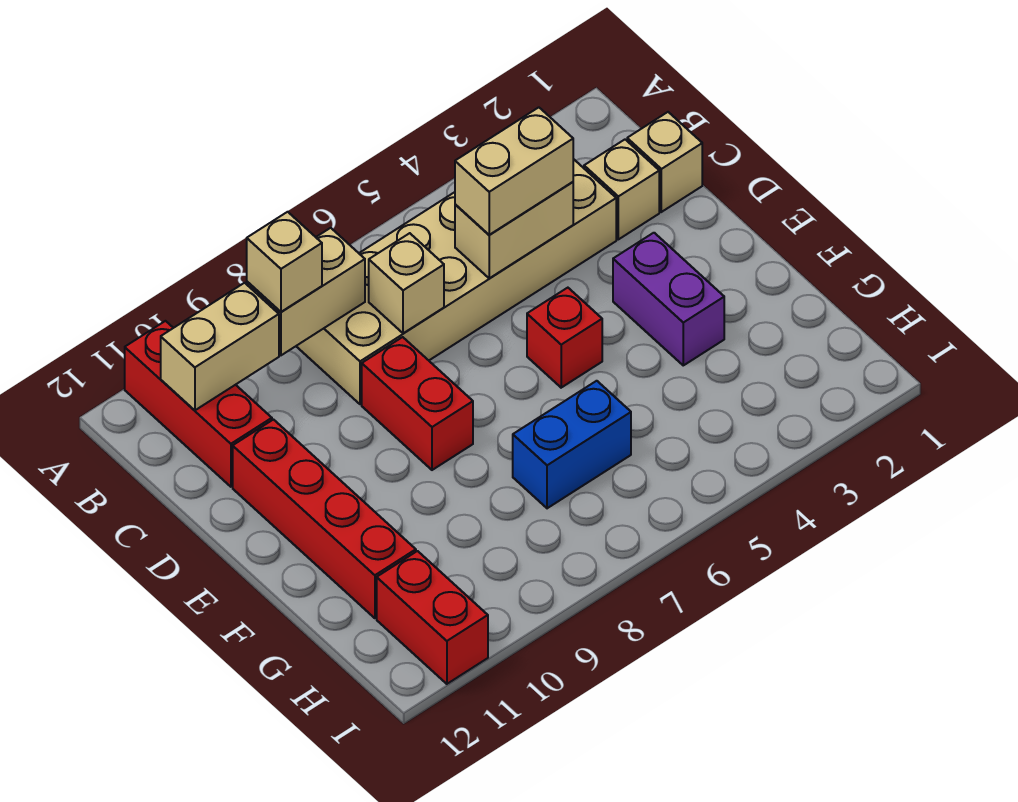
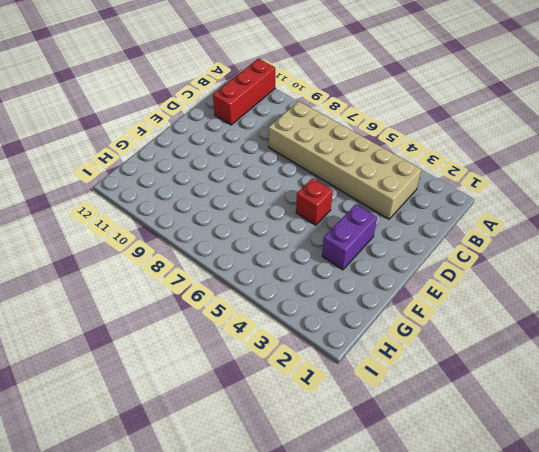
none -> tan brick C1 level 1
none -> tan brick C2 level 1
none -> red brick D8:E8 level 1

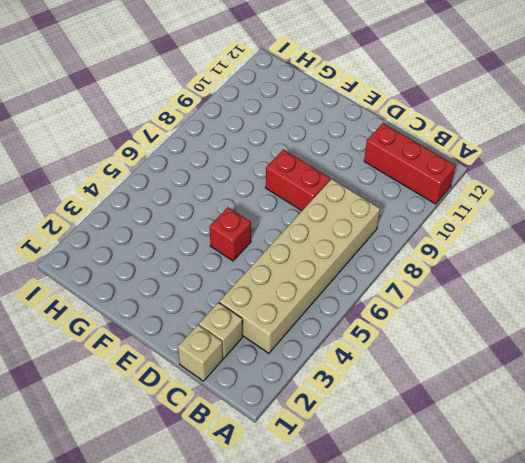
none -> red brick D11:G11 level 1
none -> purple brick E3:F3 level 1
none -> blue brick G6:G7 level 1

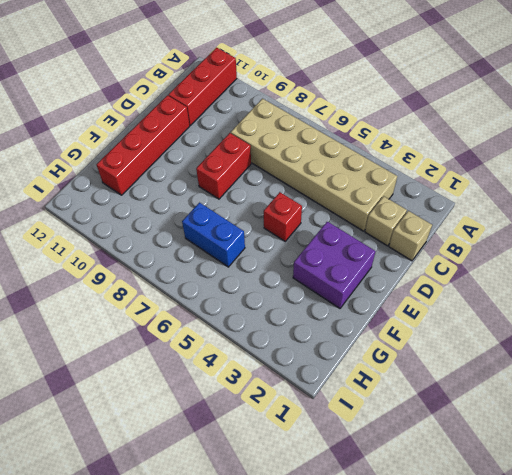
purple brick E2:F3 level 1 -> purple brick E3:F3 level 1
none -> red brick H11:I11 level 1
none -> tan brick B8:B9 level 2
none -> tan brick B10:B11 level 2

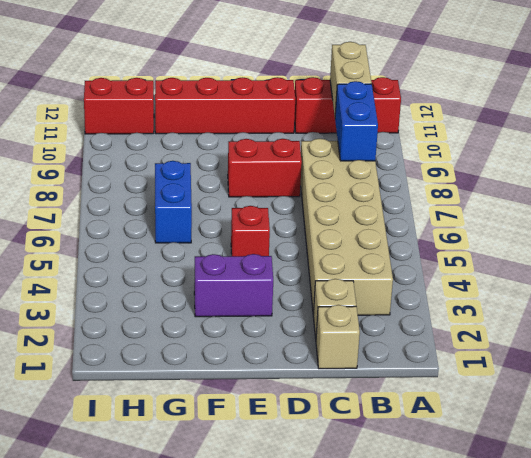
blue brick B8:B9 level 2 -> tan brick B8:B9 level 2
none -> tan brick C4:C5 level 2
none -> tan brick C7 level 2
none -> tan brick B9 level 3

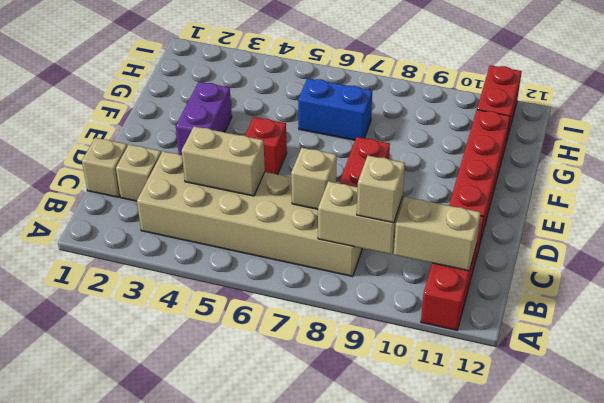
none -> tan brick C4:C5 level 3

